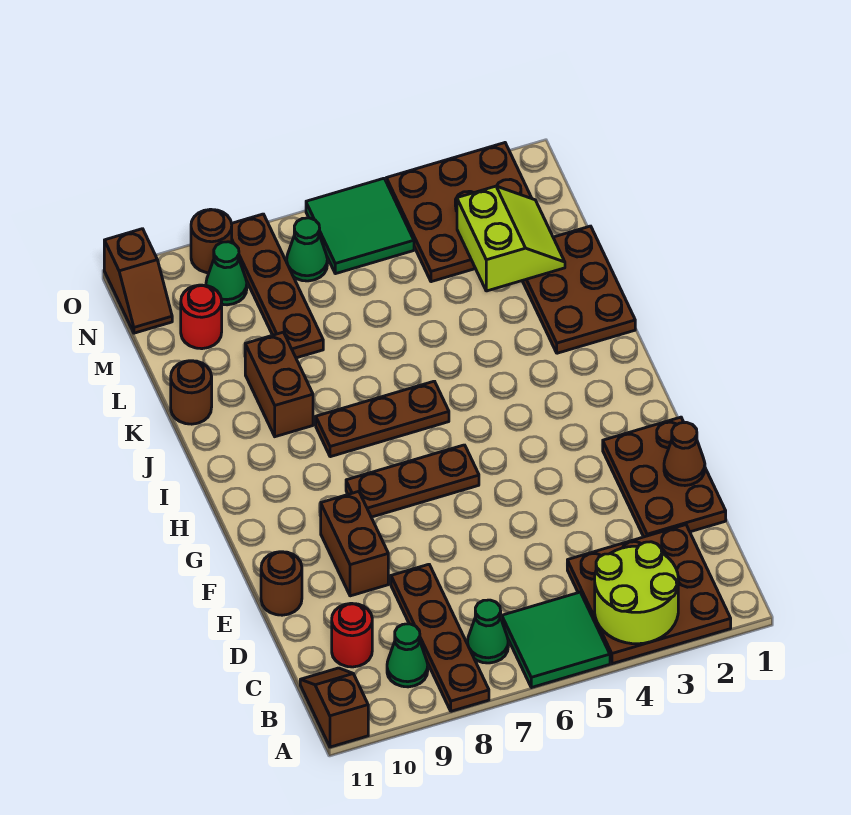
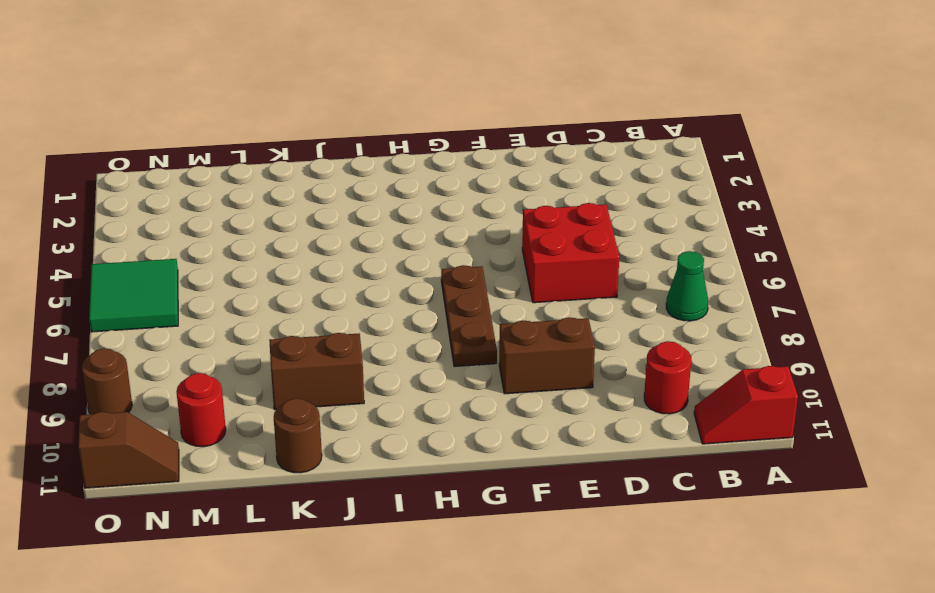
red slope A11:B11 level 1 top A -> brown slope A11:B11 level 1 top A
red brick D5:E6 level 1 -> none
none -> brown plate A2:C4 level 1
none -> green tile A5:B6 level 1
none -> brown plate A8:D8 level 1

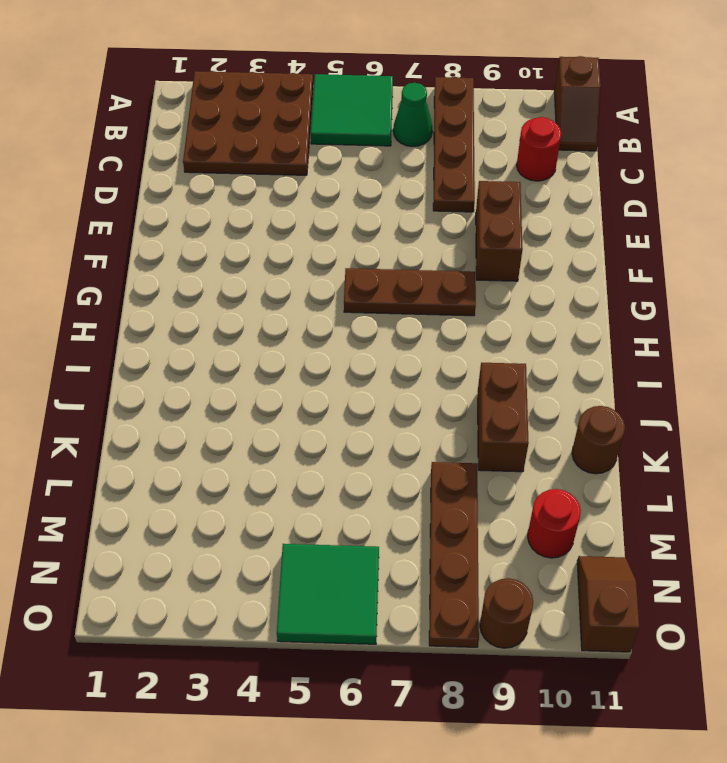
none -> green cone B9 level 1
none -> brown plate D1:F2 level 1
none -> brown round brick E11 level 1

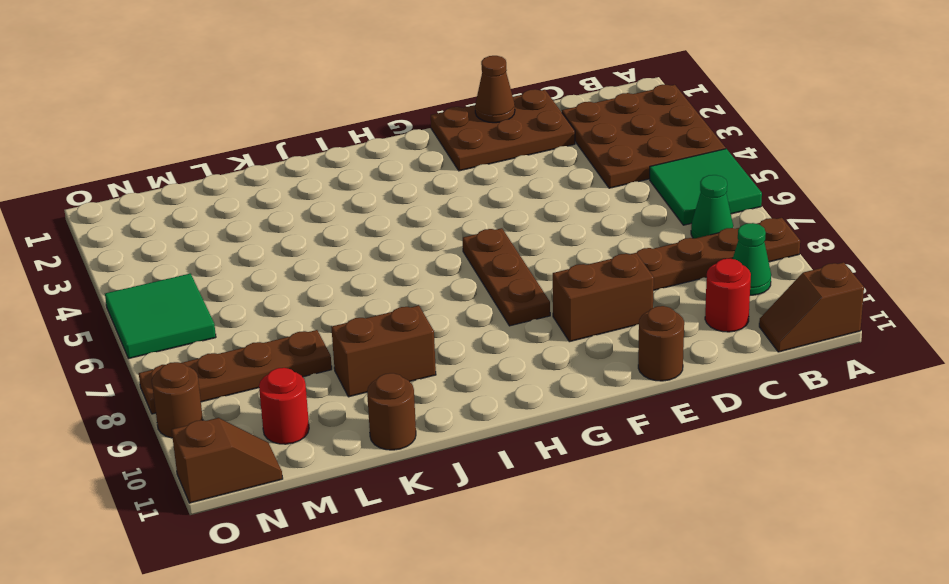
none -> brown plate I6:I8 level 1
none -> brown plate J1:L2 level 1
none -> brown plate M2:O4 level 1

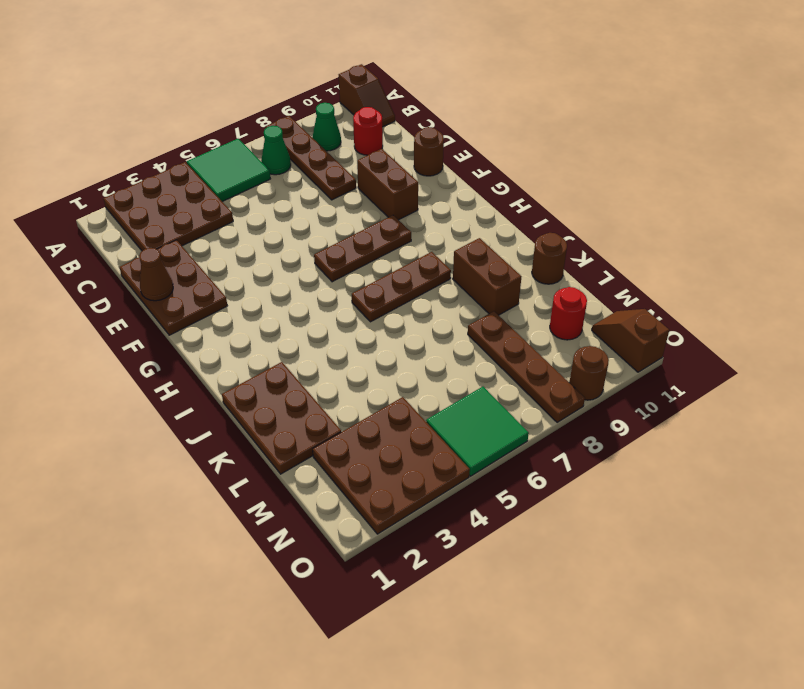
none -> green cone N7 level 1
none -> green cone N9 level 1
none -> lime round brick A3:B4 level 2

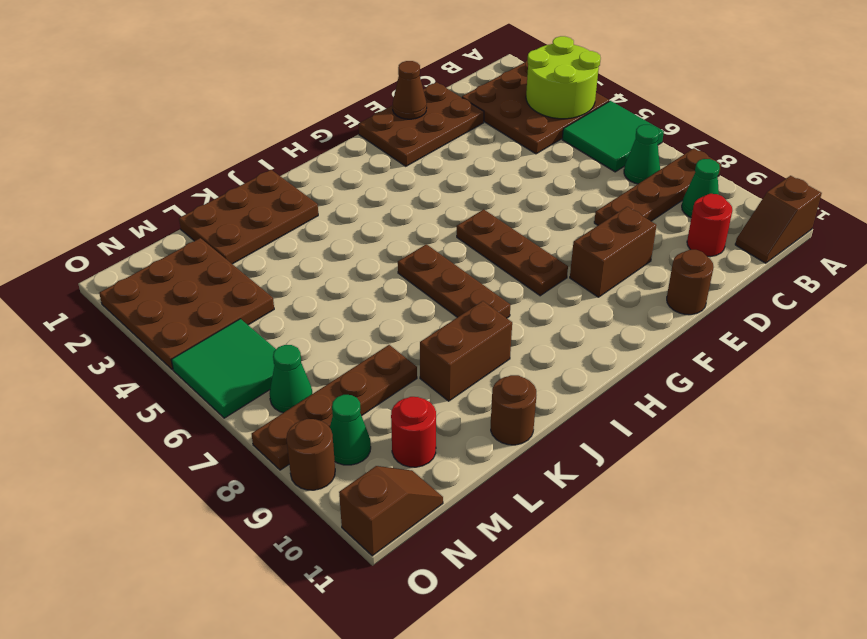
none -> lime slope L2:M3 level 2 top 3

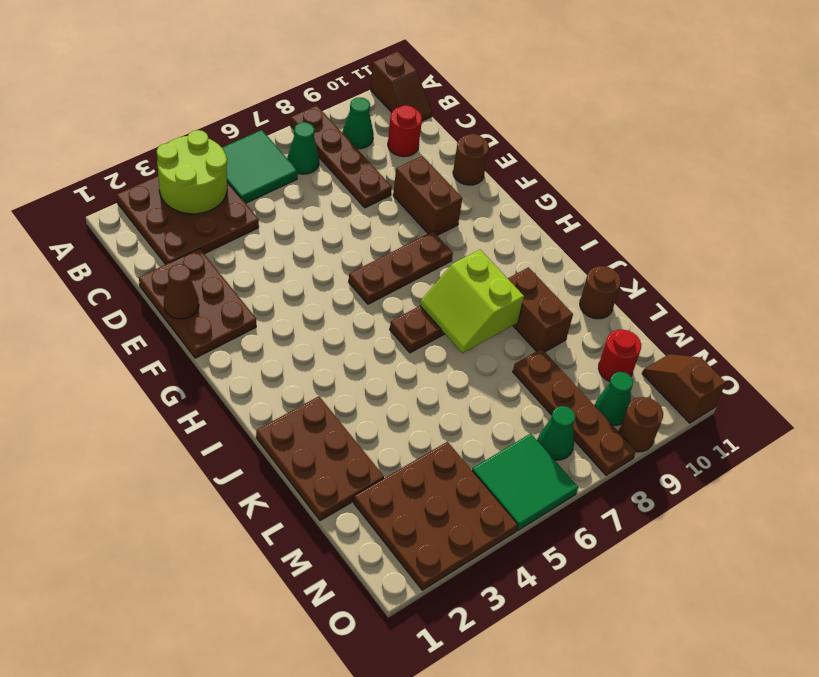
lime slope I7:J8 level 2 top 8 -> lime slope L2:M3 level 2 top 3

